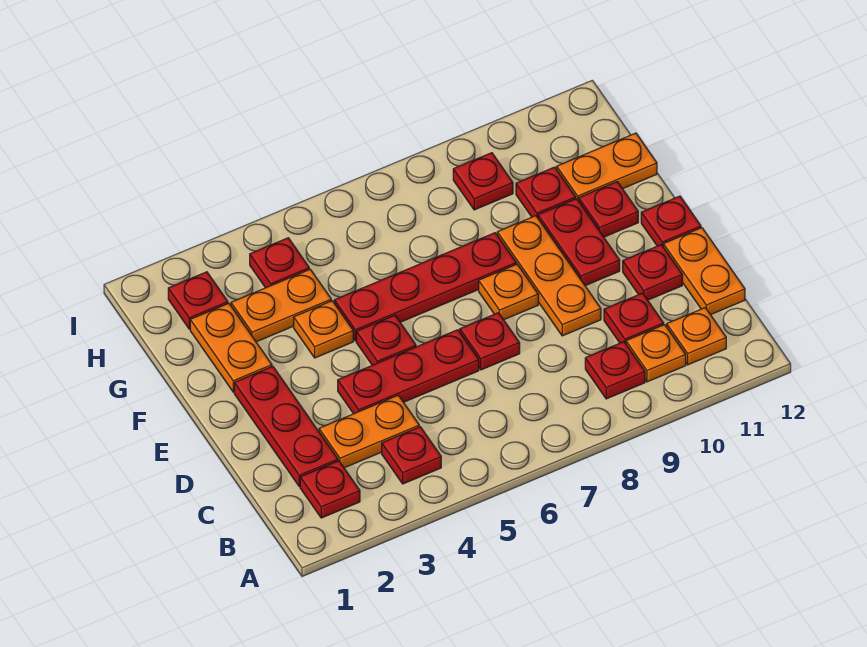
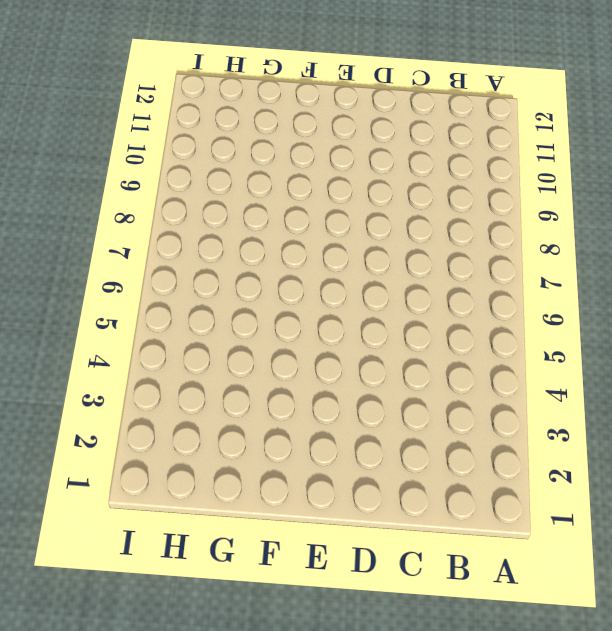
none -> red plate B2 level 1
none -> red plate B4 level 1
none -> red plate B9 level 1

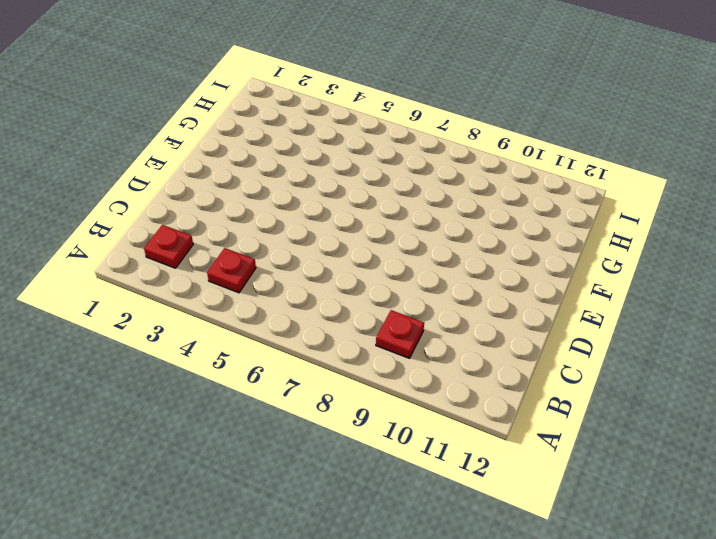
none -> orange plate B10 level 1
none -> orange plate B11 level 1
none -> red plate C2:E2 level 1

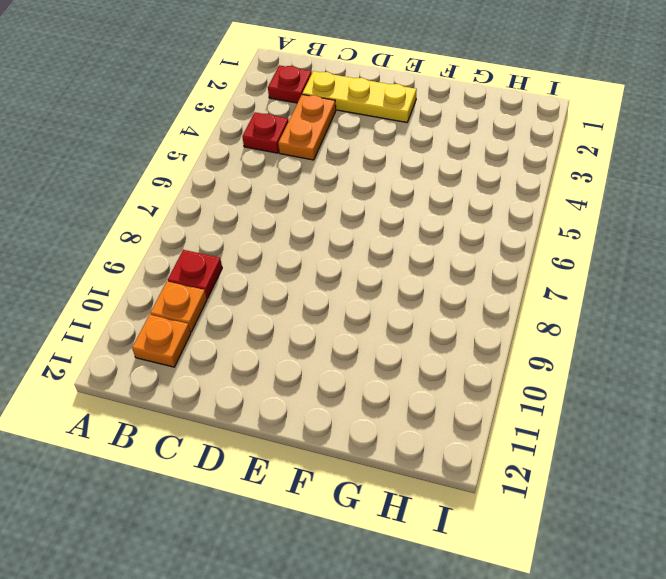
yellow plate C2:E2 level 1 -> red plate C2:E2 level 1
none -> red plate C10 level 1
none -> orange plate C12:D12 level 1
none -> red plate D4:D6 level 1

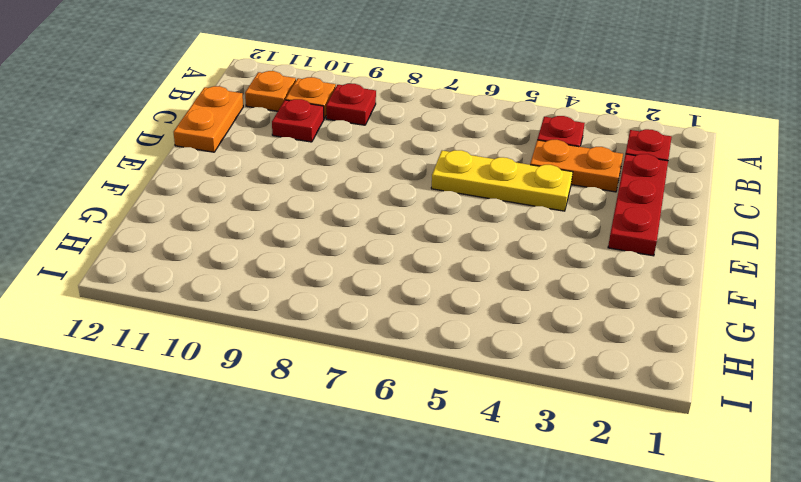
yellow plate D4:D6 level 1 -> red plate D4:D6 level 1
none -> red plate D7 level 1
none -> orange plate D9:F9 level 1
none -> red plate D11 level 1

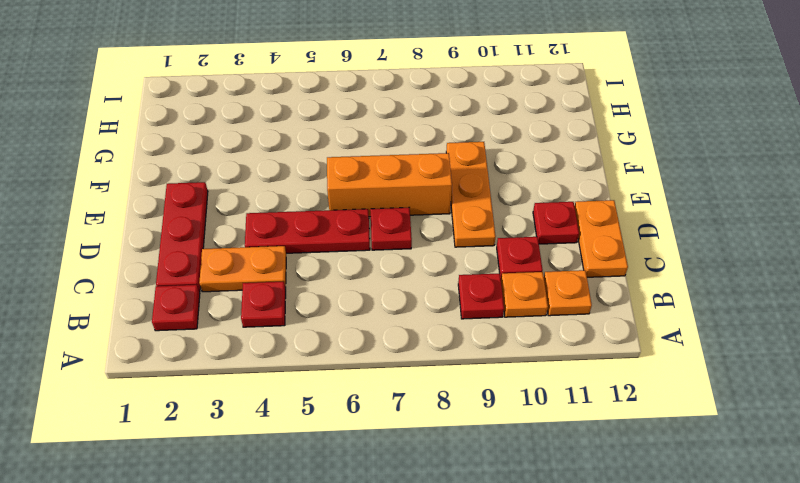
orange brick E6:E8 level 1 -> orange plate E8 level 1
none -> red plate E5 level 1
none -> red plate E10:F10 level 1
none -> red plate E12 level 1

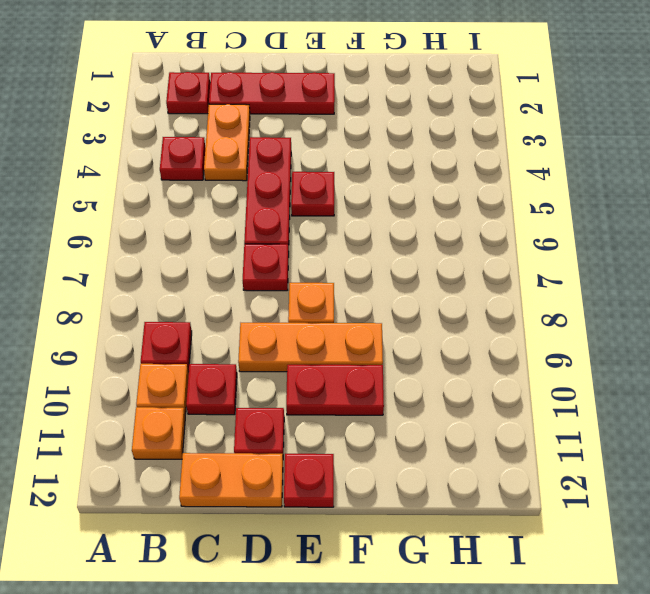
none -> orange plate F2:G2 level 1
none -> orange plate F4 level 1
none -> red plate F5:F8 level 1

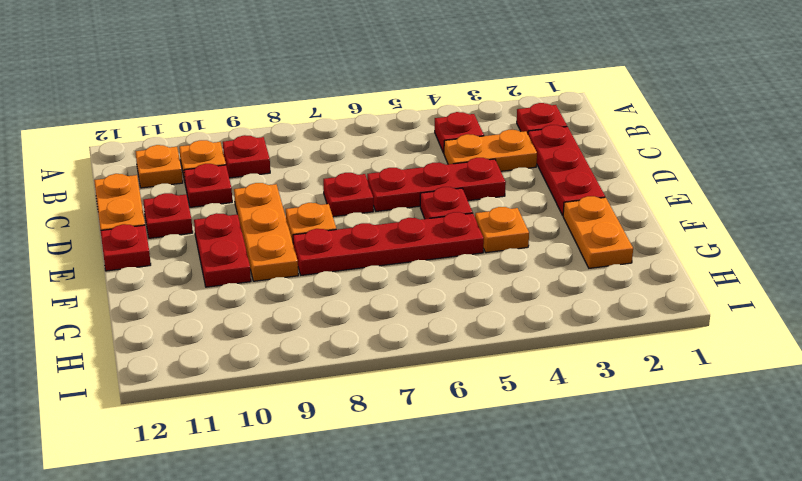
none -> red plate F11 level 1
none -> orange plate G3:G4 level 1
none -> red plate G10 level 1

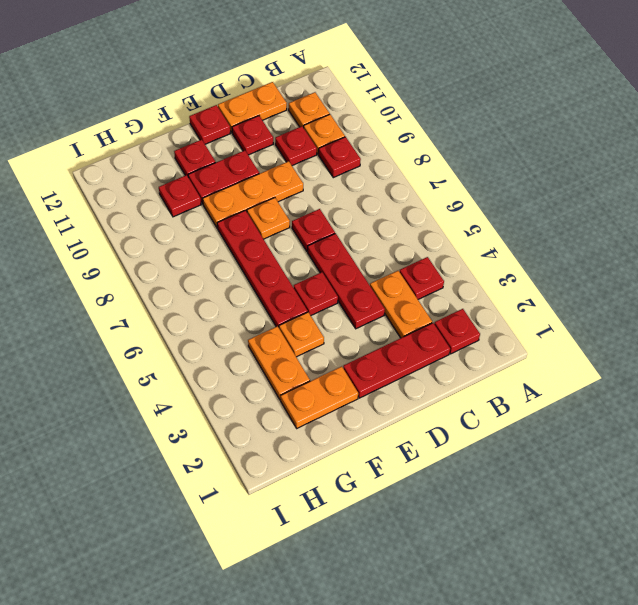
none -> orange plate G11:G12 level 1
none -> red plate H2 level 1
none -> red plate H4 level 1

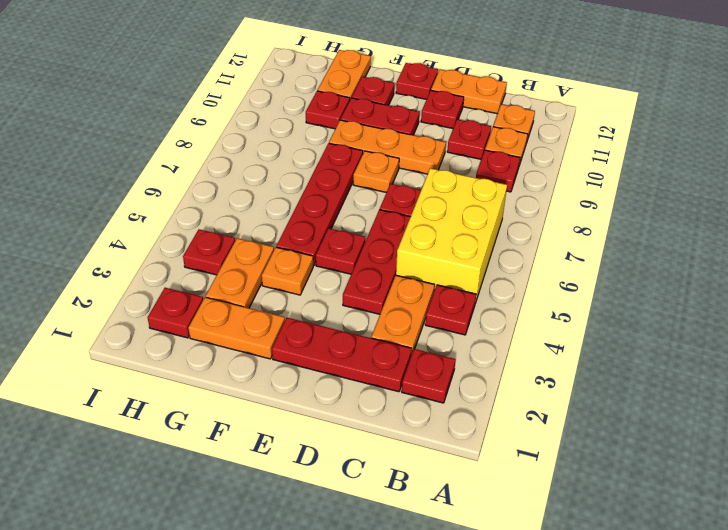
yellow brick B5:C7 level 1 -> none
none -> red plate H9 level 1

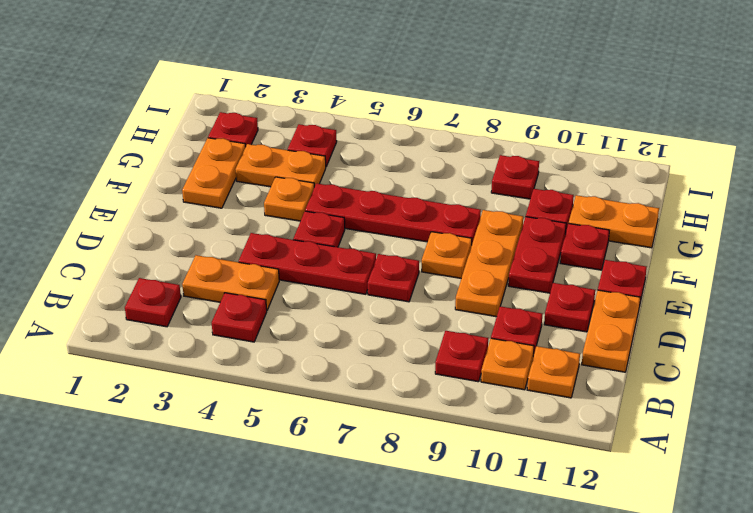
none -> red plate C2:E2 level 1

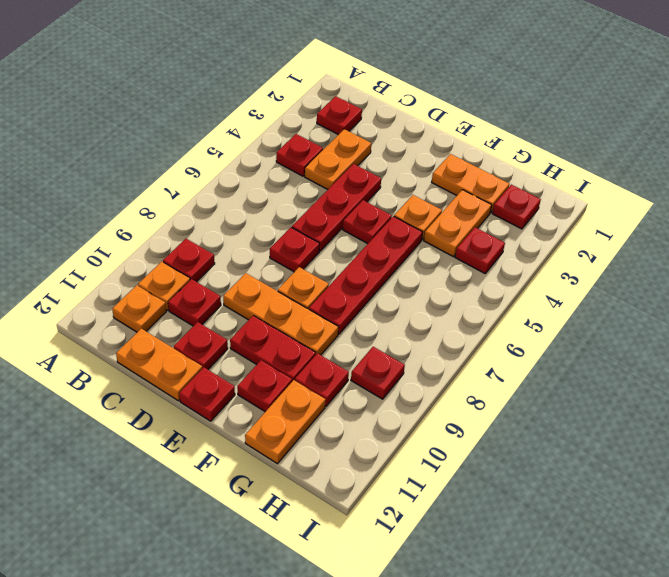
none -> red plate C2:E2 level 1

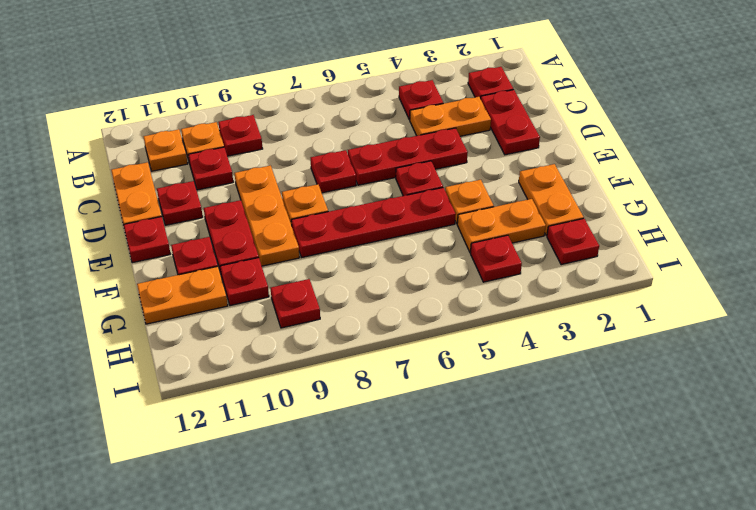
red plate C2:D2 level 1 -> red plate C2:E2 level 1

